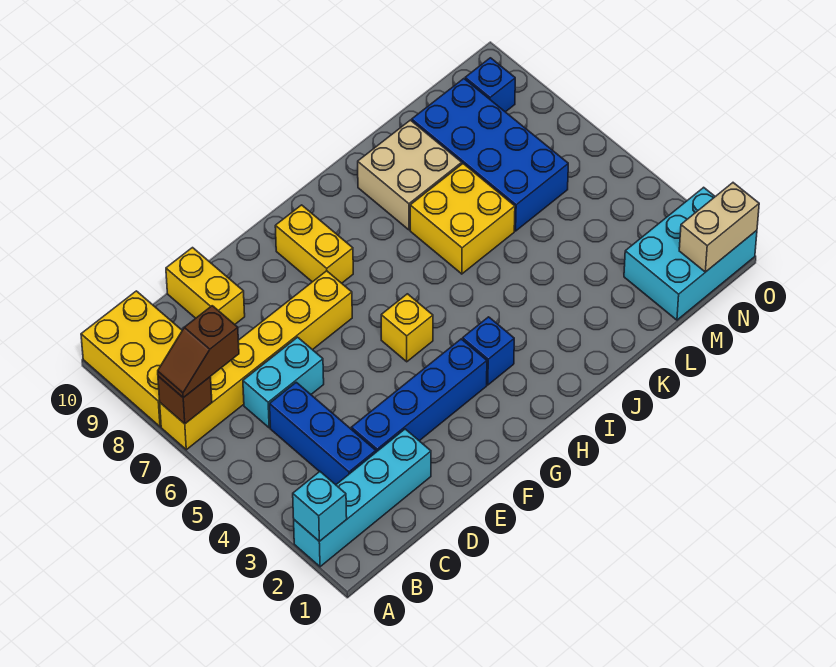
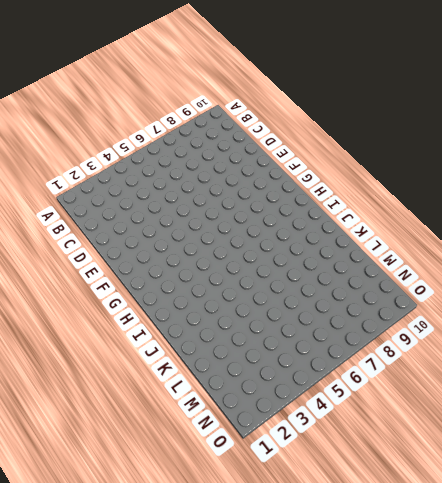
none -> cyan brick A2:D2 level 1
none -> yellow brick A7:F7 level 1
none -> yellow brick A8:B10 level 1

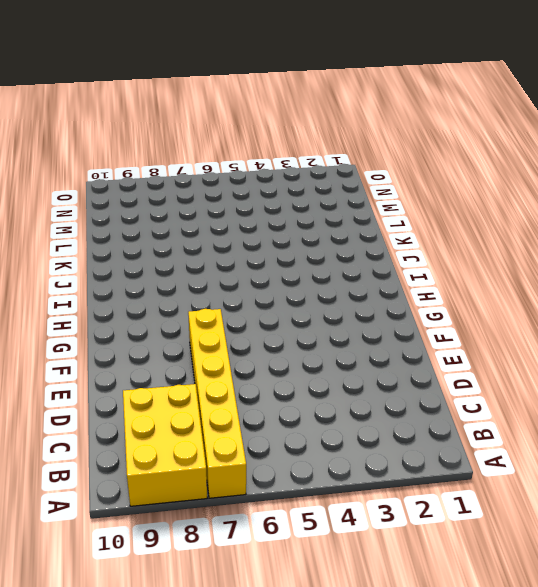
yellow brick A8:C9 level 1 -> yellow brick A8:B10 level 1
none -> cyan brick A2:D2 level 1
none -> blue brick C3:C5 level 1
none -> cyan brick C6:D6 level 1

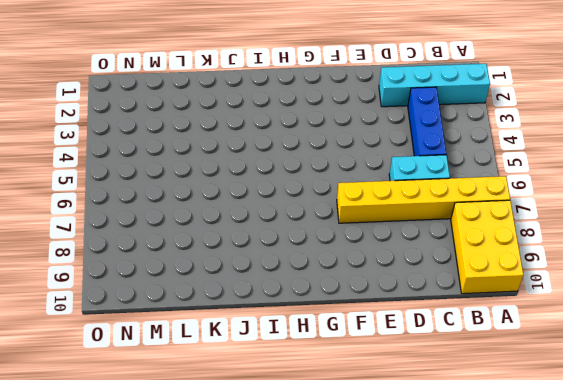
none -> blue brick D3:G3 level 1
none -> yellow brick D9:D10 level 1
none -> yellow brick G5 level 1

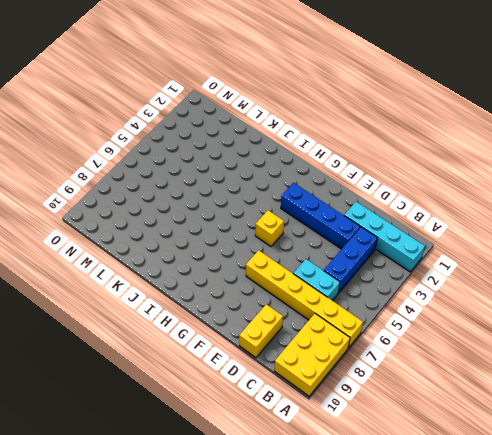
none -> yellow brick G8:G9 level 1
none -> blue brick H3 level 1
none -> yellow brick J6:K7 level 1

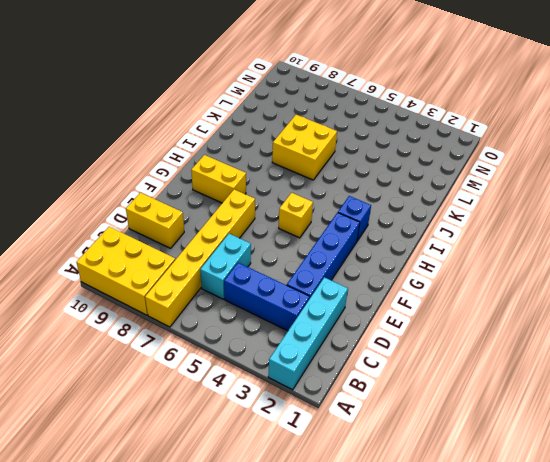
none -> tan brick J8:K9 level 1
none -> blue brick L6:M9 level 1
none -> cyan brick M1:O2 level 1

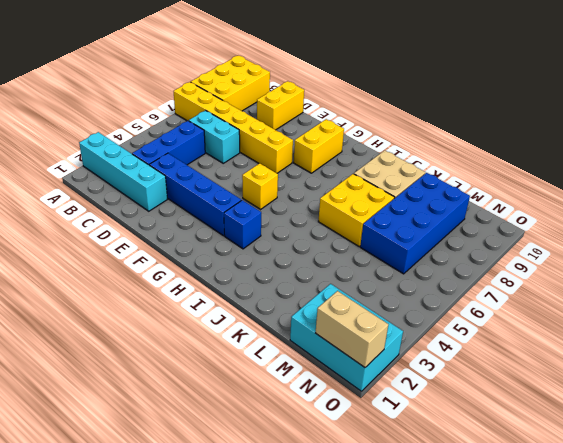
none -> blue brick N9 level 1
none -> cyan brick A2 level 2
none -> brown brick A7 level 2

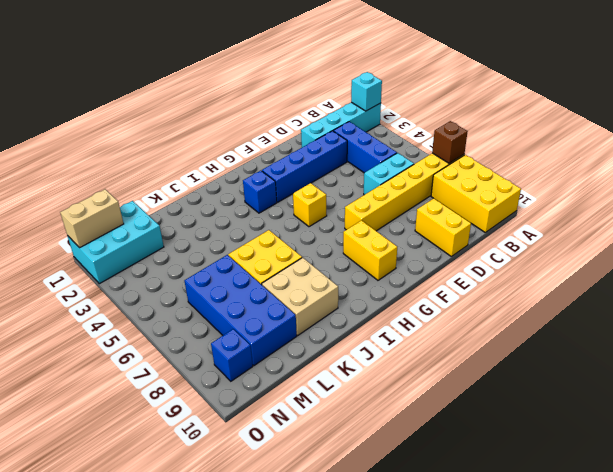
none -> brown slope A7:B7 level 3 top B

